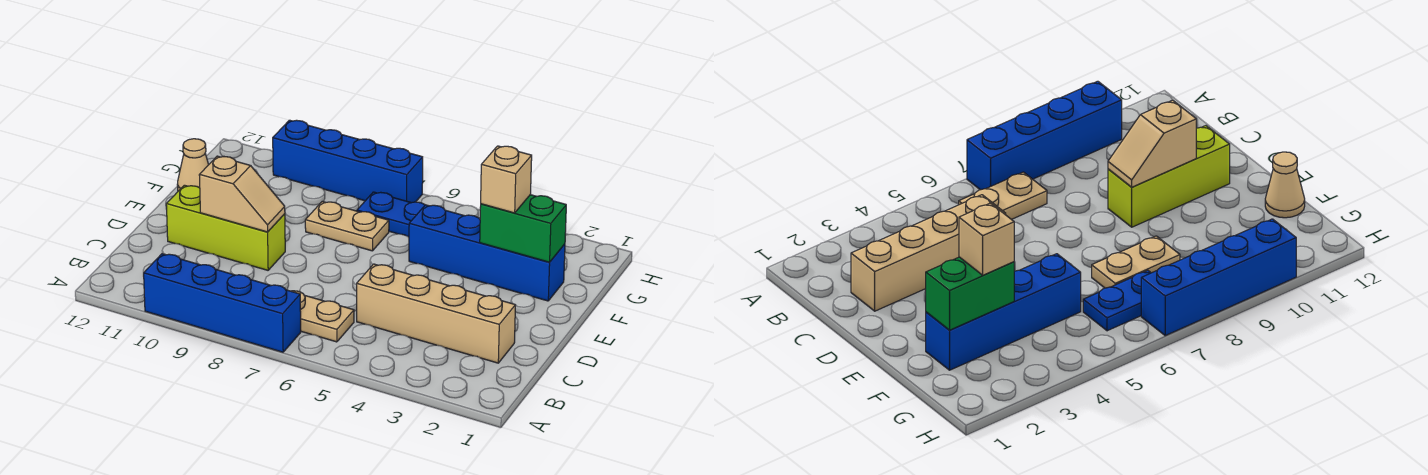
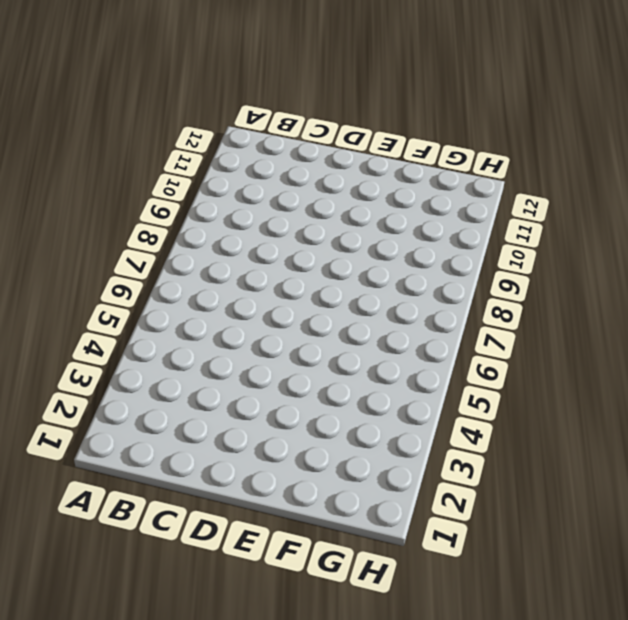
none -> blue brick A7:A10 level 1
none -> tan plate B6:B7 level 1
none -> tan brick C2:C5 level 1

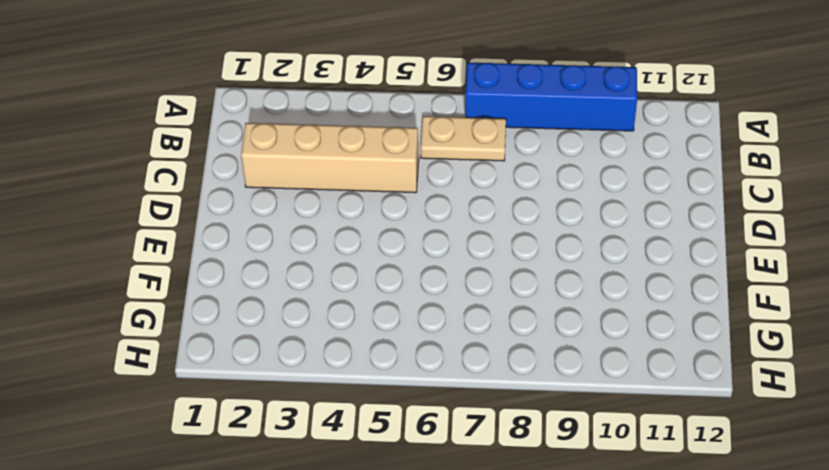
none -> lime brick D9:D11 level 1
none -> blue brick F2:F5 level 1
none -> tan plate F7:F8 level 1

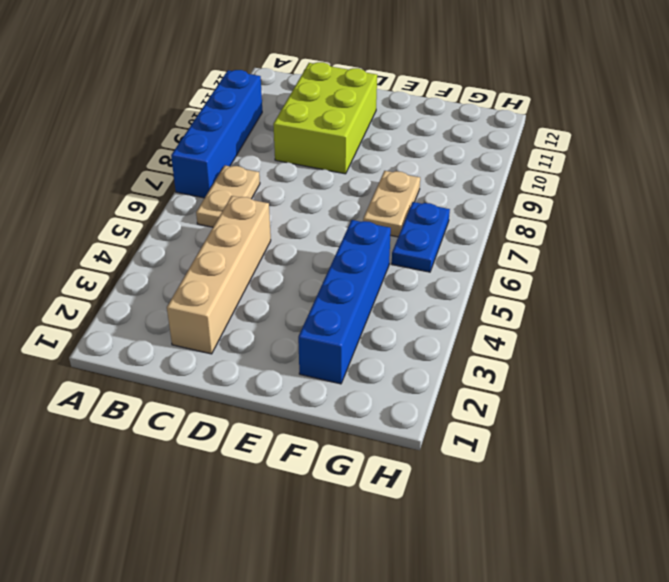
lime brick C9:D11 level 1 -> lime brick D9:D11 level 1
none -> tan cone F12 level 1
none -> blue brick H7:H10 level 1
none -> tan slope D9:D10 level 2 top 10

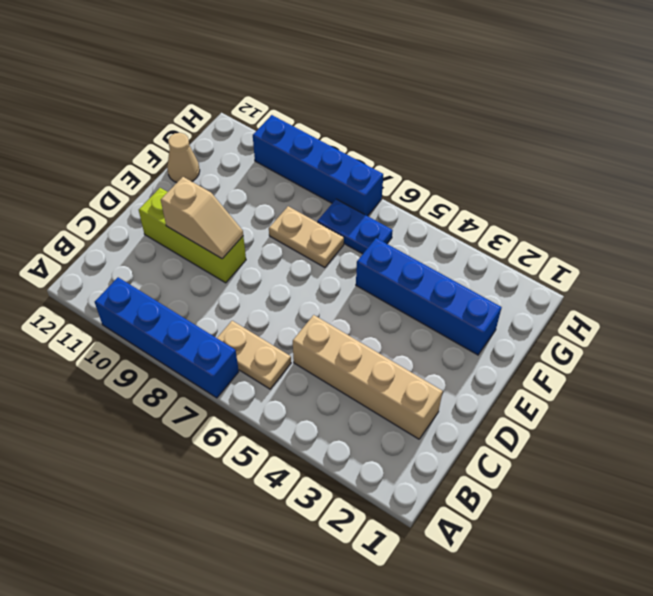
none -> green brick F2:F3 level 2
none -> tan brick F3 level 3

